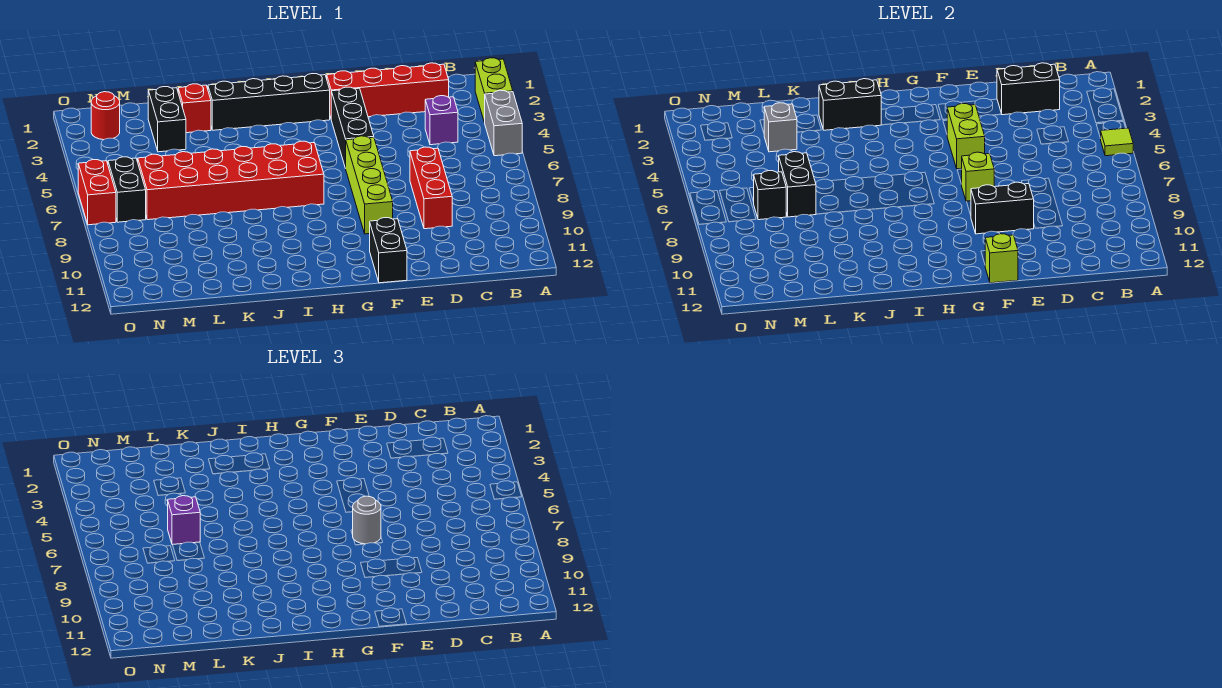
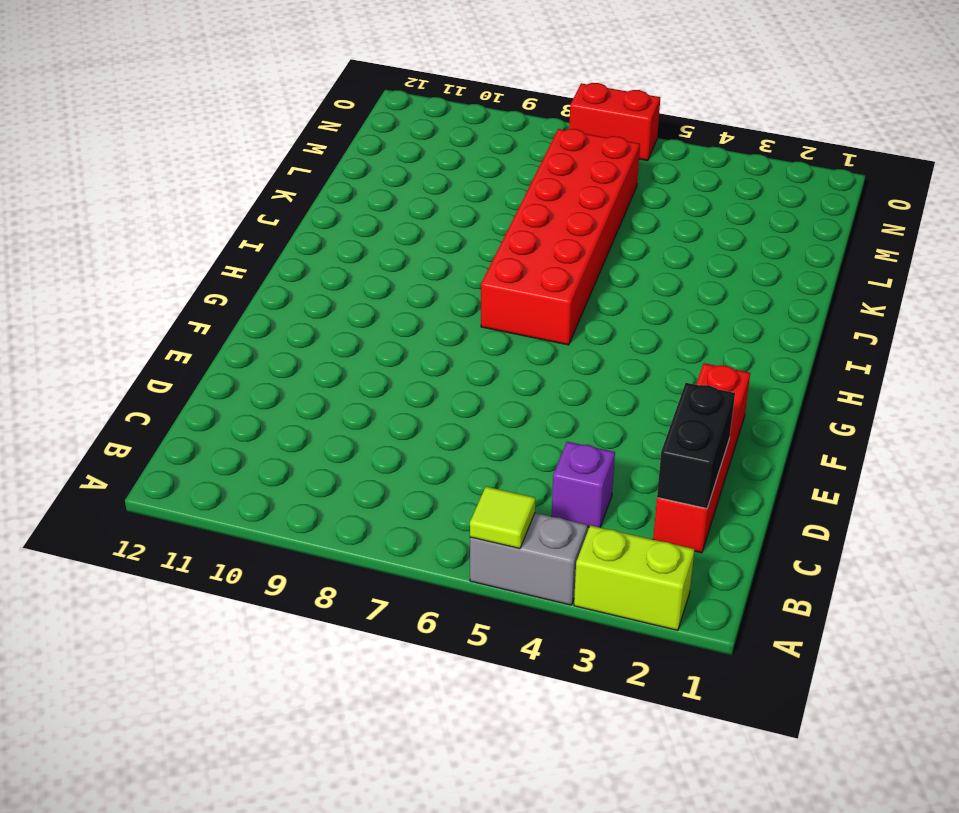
none -> red brick D7:D9 level 1
none -> black brick F3:F5 level 1
none -> lime brick F6:F9 level 1

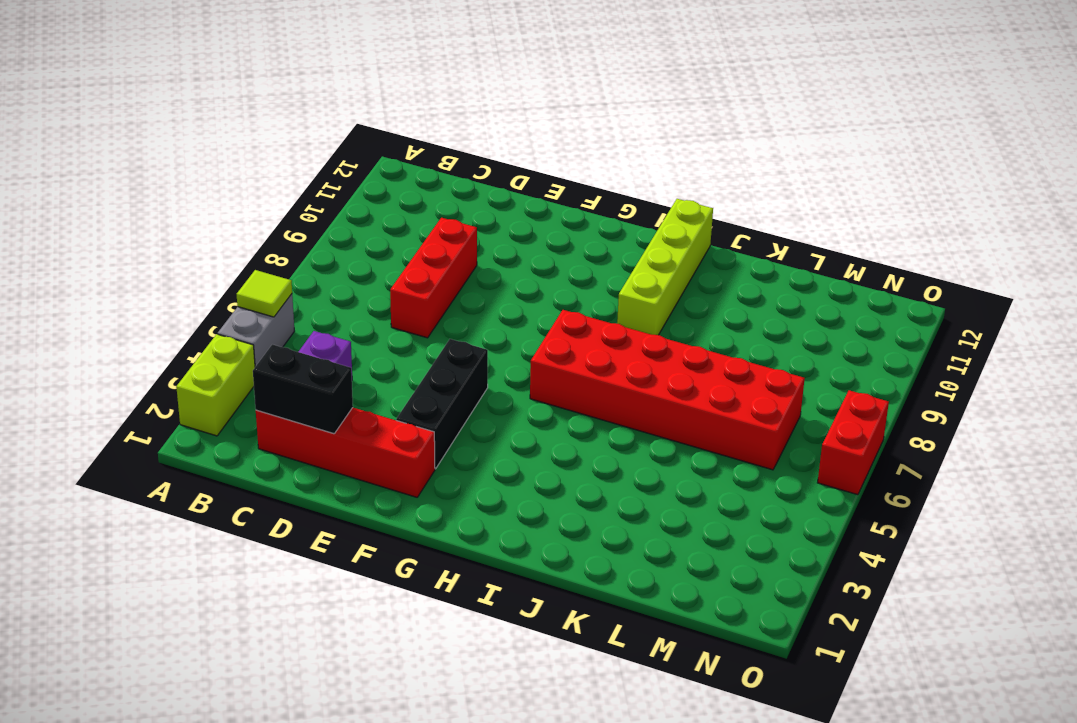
lime brick I9:I12 level 1 -> lime brick F6:F9 level 1
none -> black brick F11:F12 level 1
none -> black brick G2:J2 level 1
none -> red brick K2 level 1

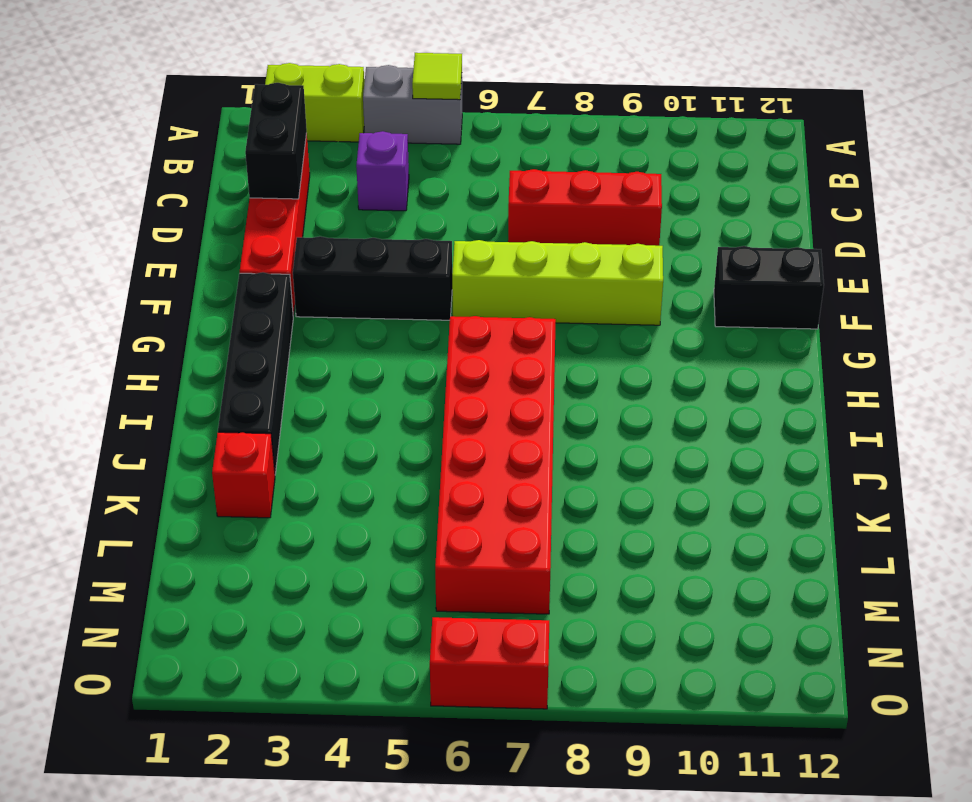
none -> black brick L2:L3 level 1
none -> red round brick N2 level 1
none -> black brick N6:N7 level 1

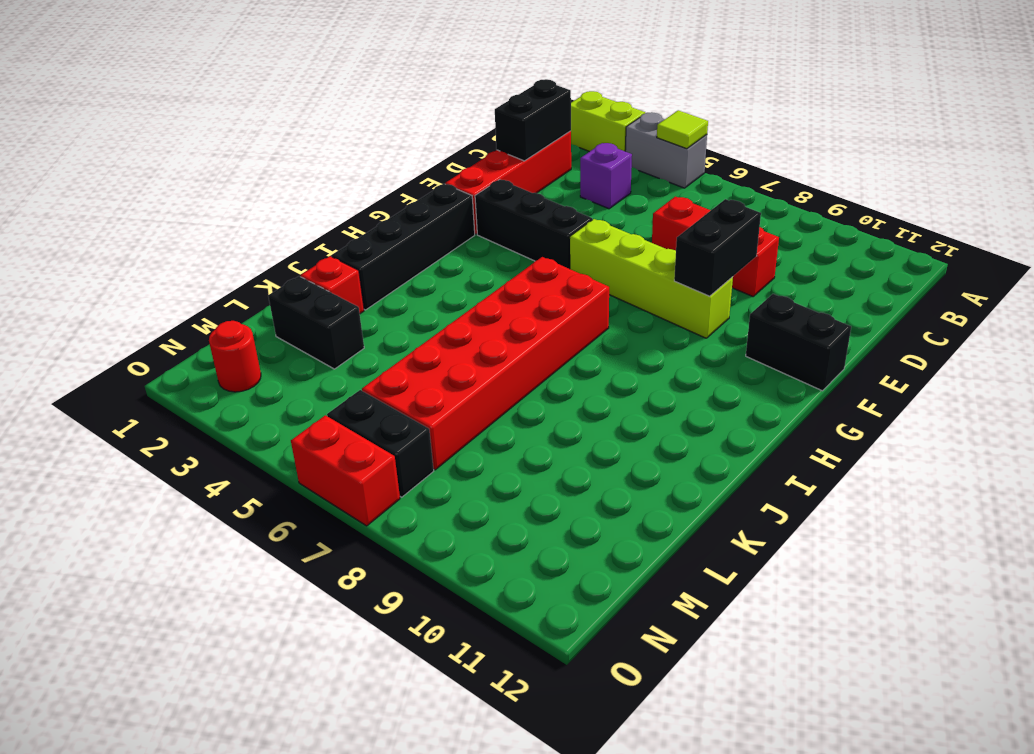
none -> lime brick F4:F5 level 2
none -> lime brick F7 level 2
none -> lime brick F12 level 2

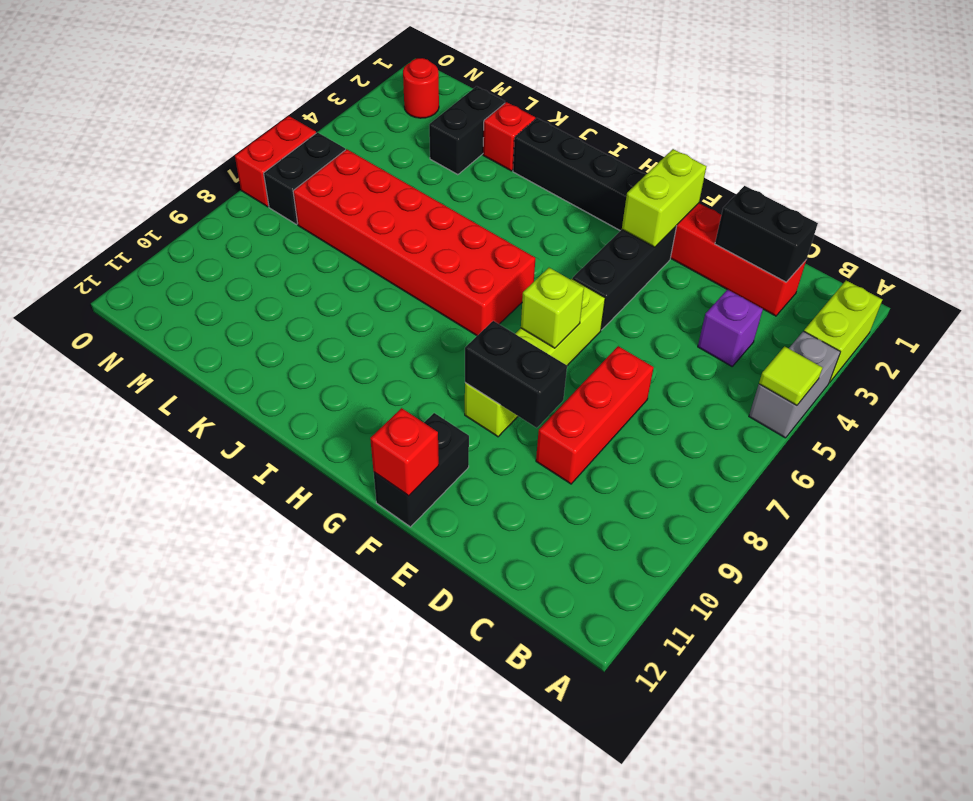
lime brick F2:F3 level 2 -> lime brick F4:F5 level 2
red brick F12 level 2 -> lime brick F12 level 2
none -> black brick I2:J2 level 2
none -> grey brick L3 level 2
none -> black brick L6:L7 level 2

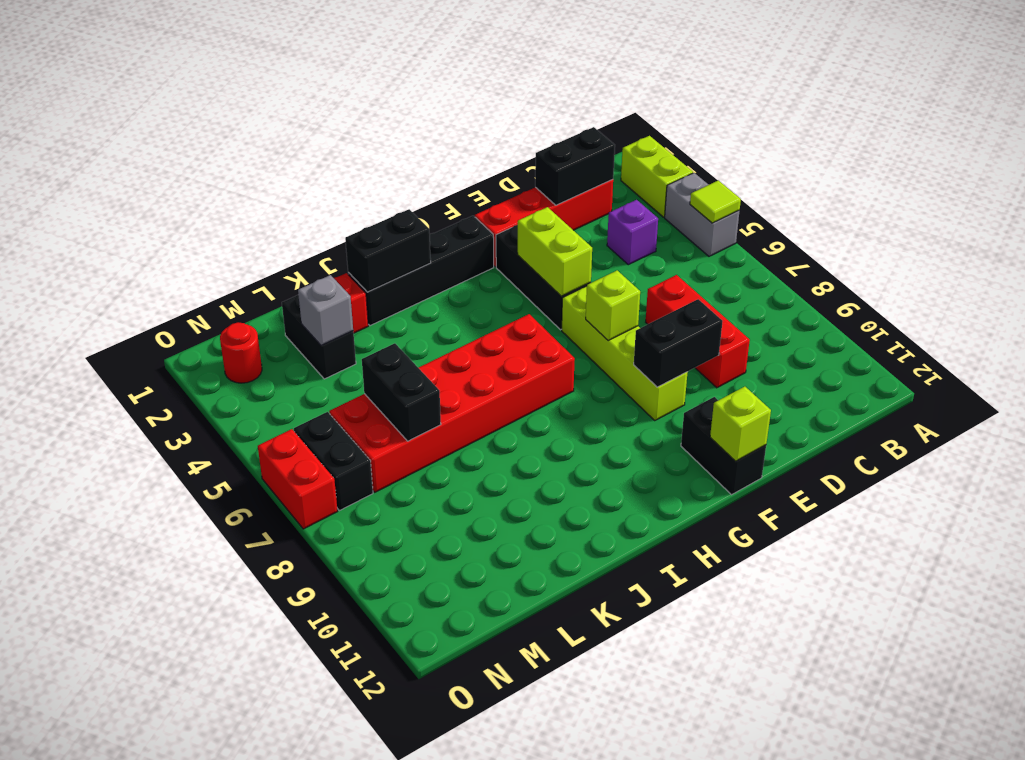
none -> black brick M7 level 2
none -> grey round brick F7 level 3
none -> purple brick L6 level 3

